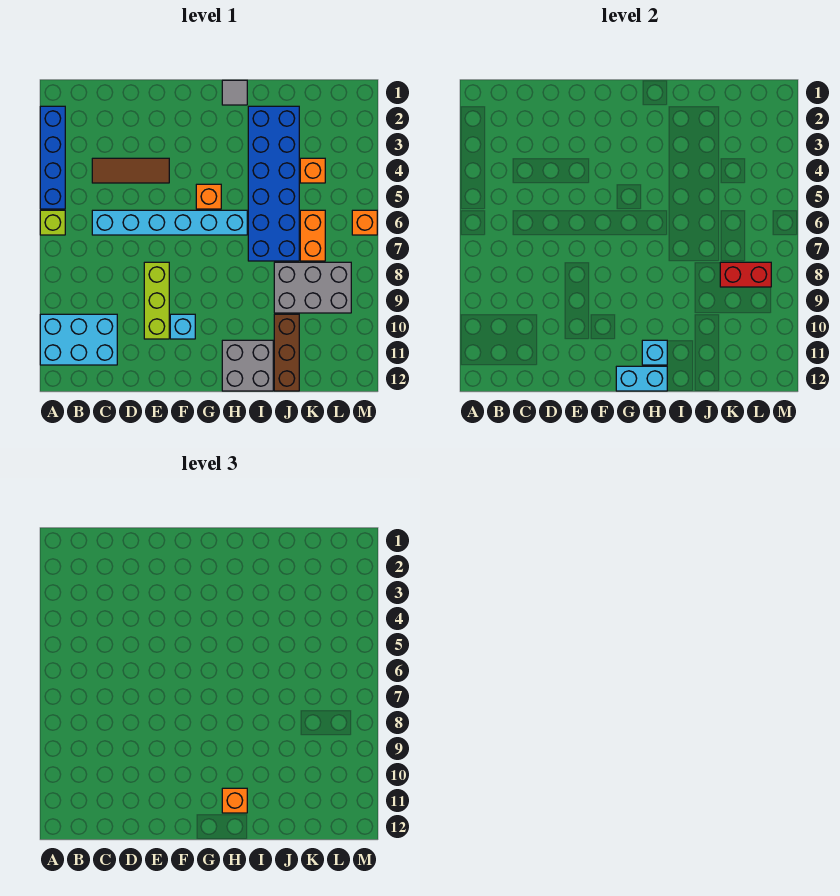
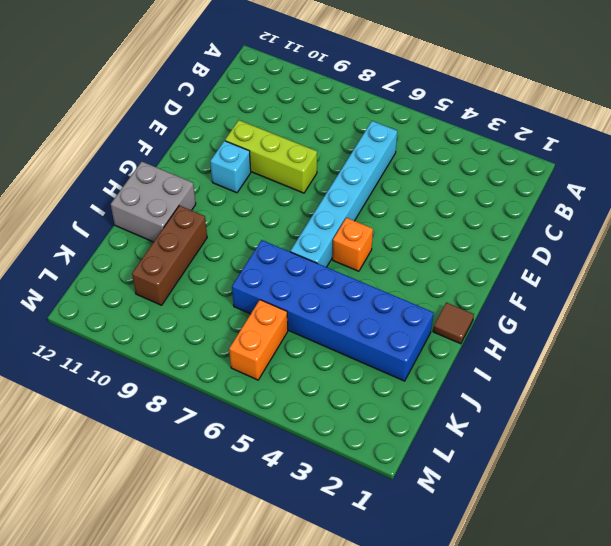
brown tile H1 level 1 -> grey tile H1 level 1
brown brick I10:K10 level 1 -> brown brick J10:J12 level 1
orange brick K6:L6 level 1 -> orange brick K6:K7 level 1
none -> blue brick A2:A5 level 1
none -> lime brick A6 level 1
none -> cyan brick A10:C11 level 1

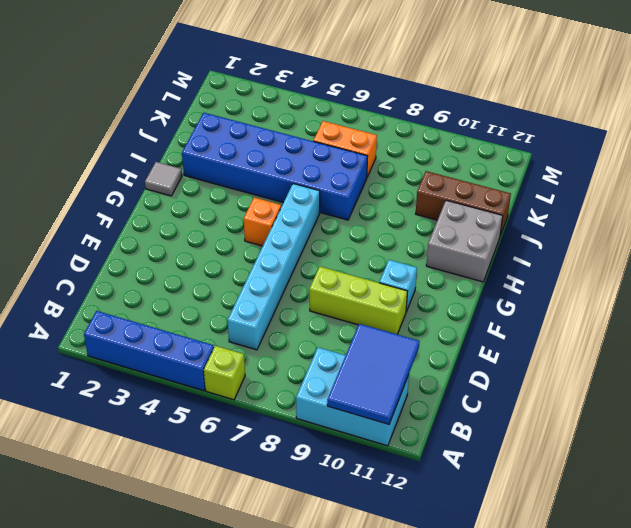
cyan brick A9:B11 level 1 -> cyan brick A10:C11 level 1
blue tile A10:C11 level 2 -> none
none -> brown tile C4:E4 level 1
none -> grey brick J8:L9 level 1
none -> orange brick K4 level 1

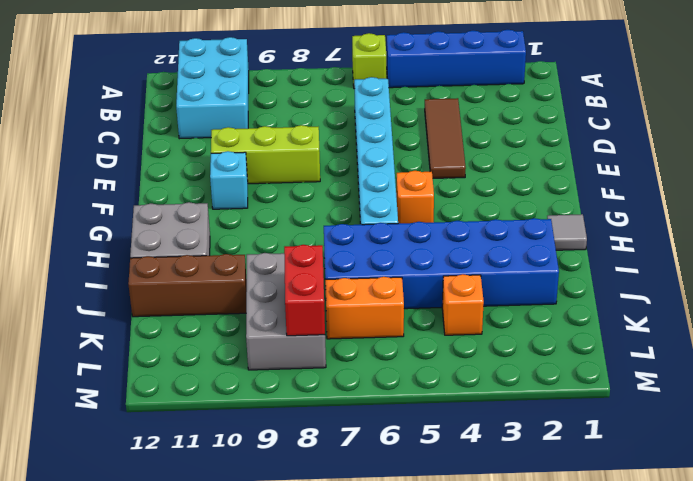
none -> orange brick M6 level 1
none -> cyan brick G12:H12 level 2
none -> cyan brick H11 level 2

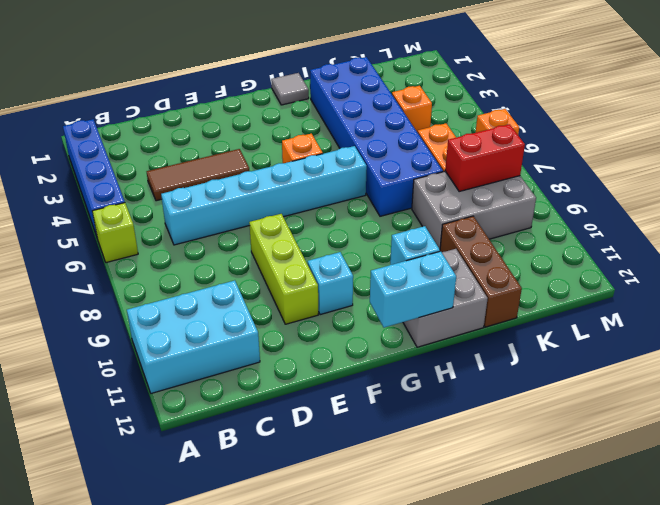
none -> orange brick H11 level 3

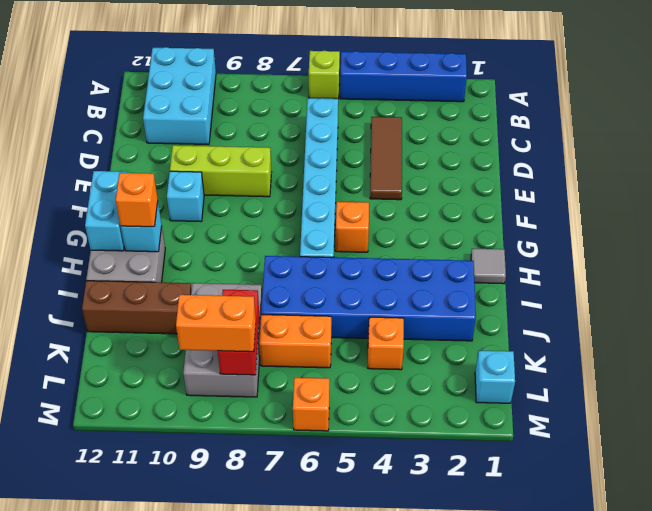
cyan brick L1 level 1 -> none
orange brick L8:L9 level 3 -> none

